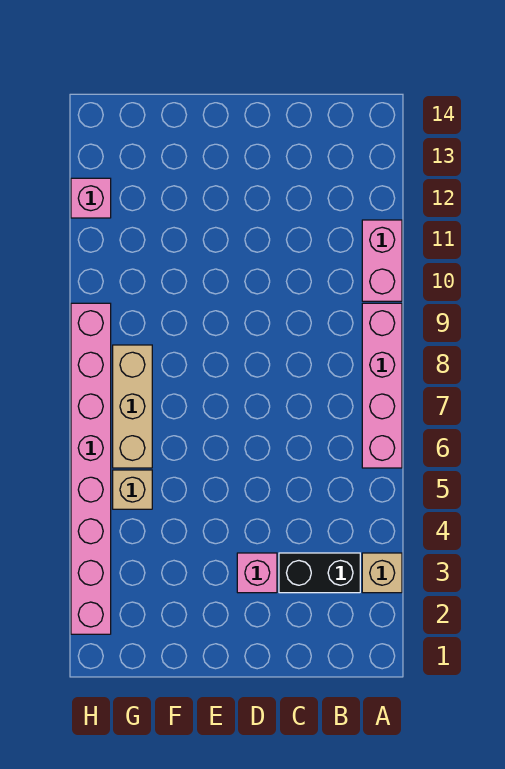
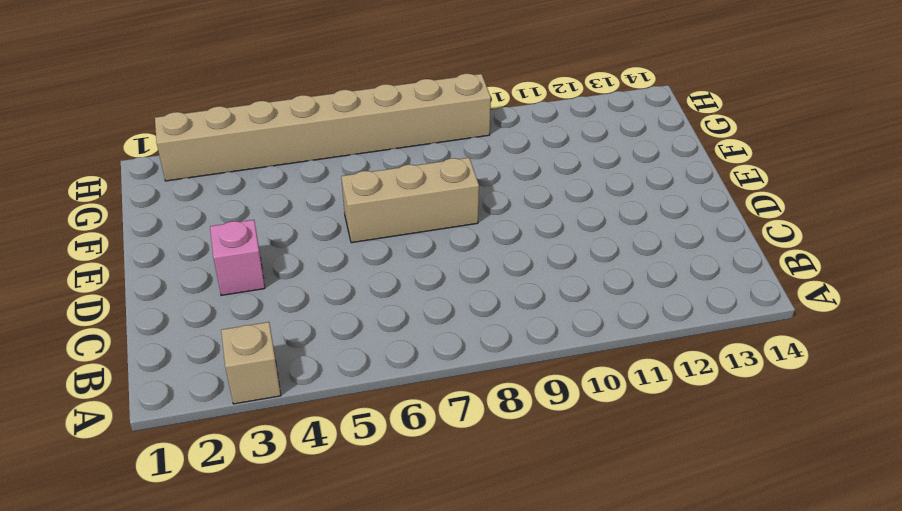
tan brick E6:E8 level 1 -> tan brick G6:G8 level 1
tan brick H2:H9 level 1 -> pink brick H2:H9 level 1
none -> pink brick A6:A9 level 1
none -> pink brick A10:A11 level 1

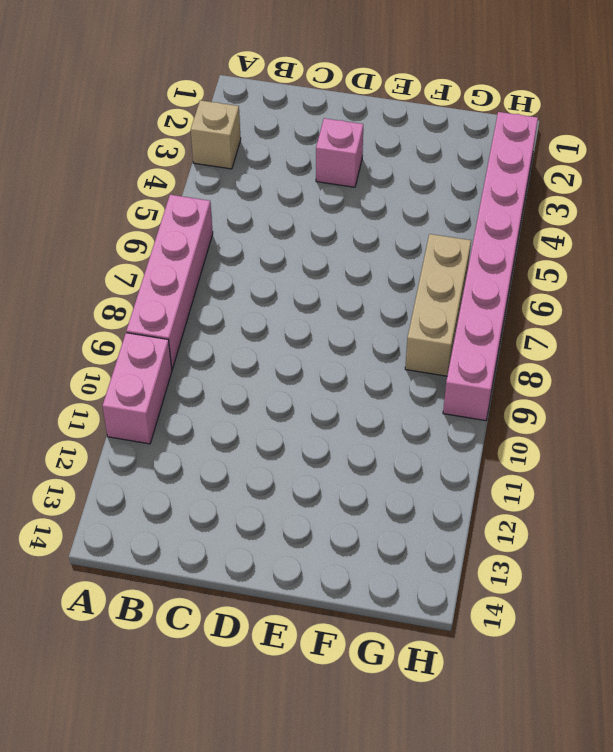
none -> black brick B3:C3 level 1
none -> tan brick G5 level 1

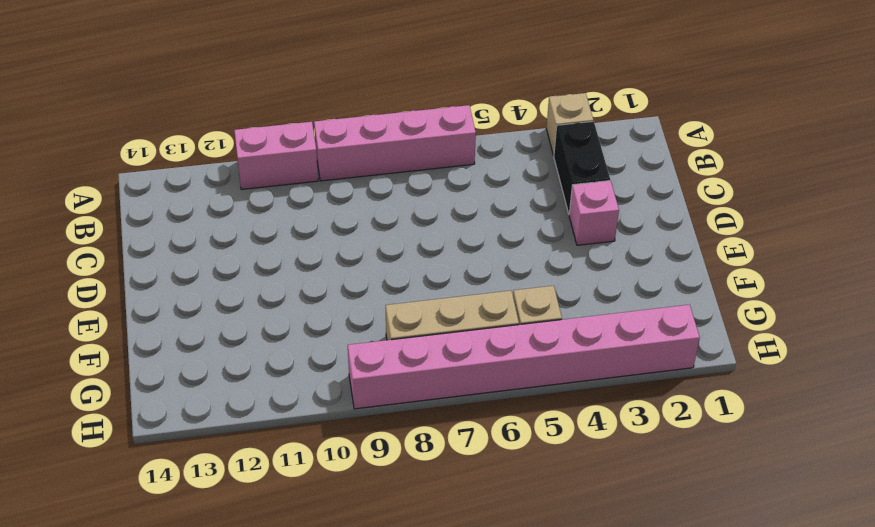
none -> pink brick H12 level 1

